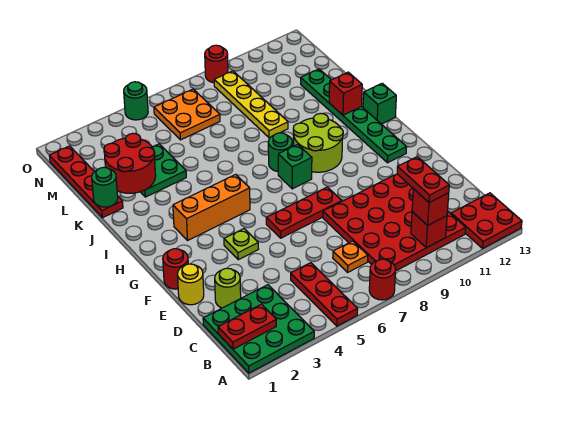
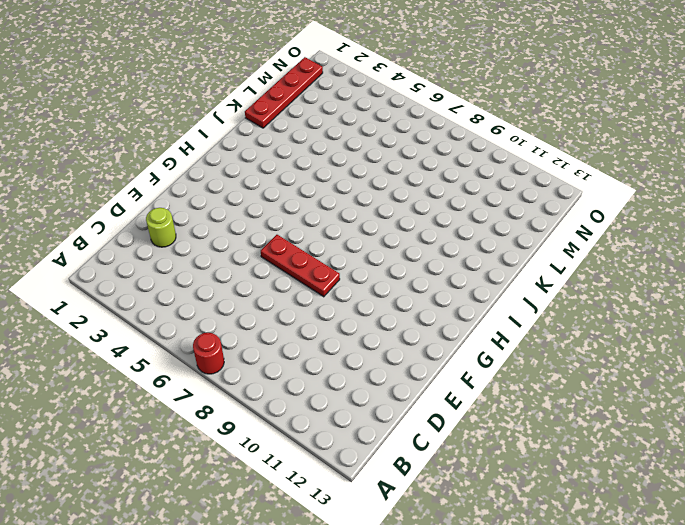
none -> green plate A1:C3 level 1
none -> red plate A5:C5 level 1
none -> red plate A12:B13 level 1
none -> red plate B8:E11 level 1

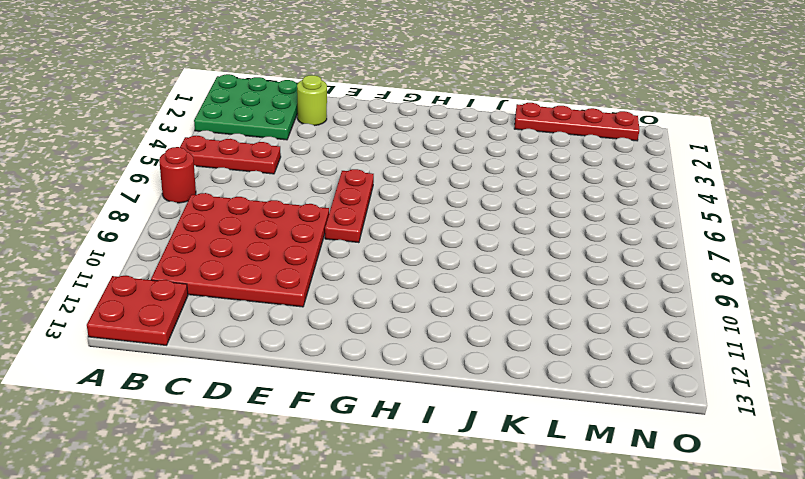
none -> orange plate C7 level 1
none -> yellow round brick E1 level 1
none -> red round brick F1 level 1
none -> lime plate F4 level 1

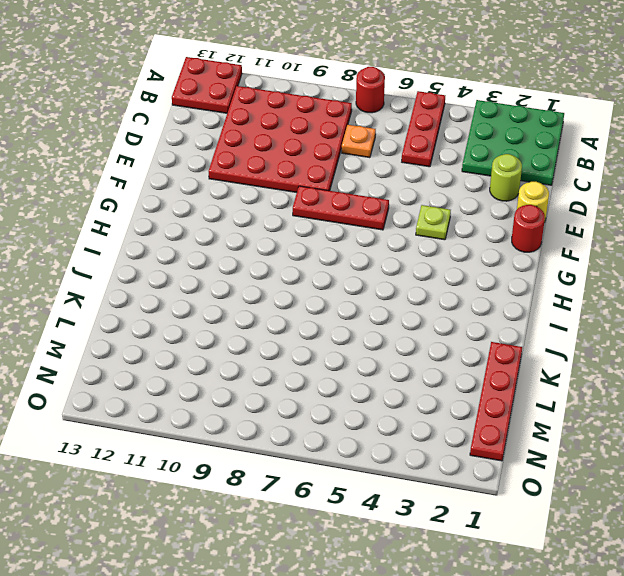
none -> green plate G12:L12 level 1
none -> orange brick H3:H5 level 1
none -> green brick H8 level 1
none -> lime round brick H9:I10 level 1

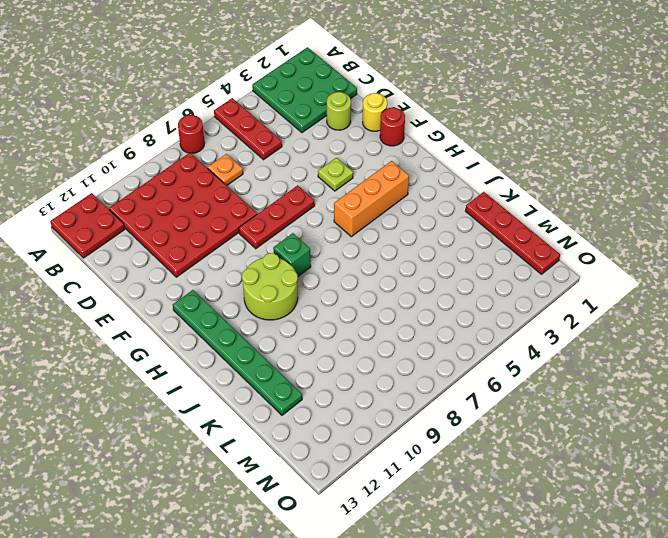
none -> green round brick I8 level 1
none -> green brick I13 level 1
none -> green plate K3:L4 level 1
none -> yellow plate K9:N9 level 1

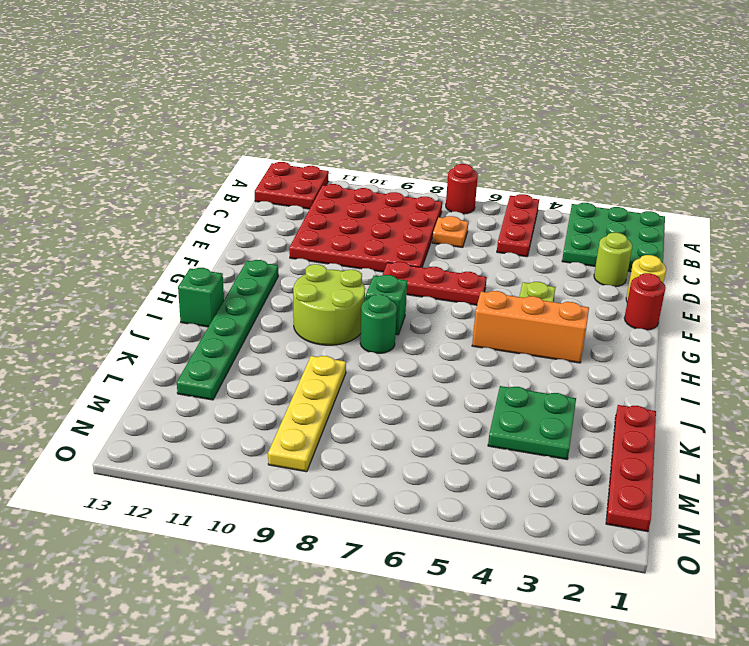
none -> orange plate M6:N7 level 1
none -> green round brick O5 level 1
none -> red round brick O9 level 1
none -> red plate B1:B2 level 2

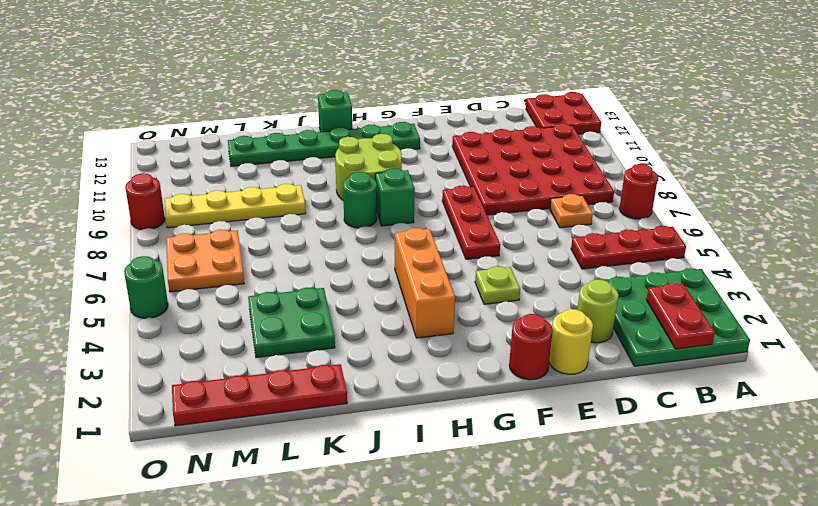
none -> red brick B10 level 2
none -> red brick J12 level 2
none -> green round brick K1 level 2
none -> red round brick K2:L3 level 2

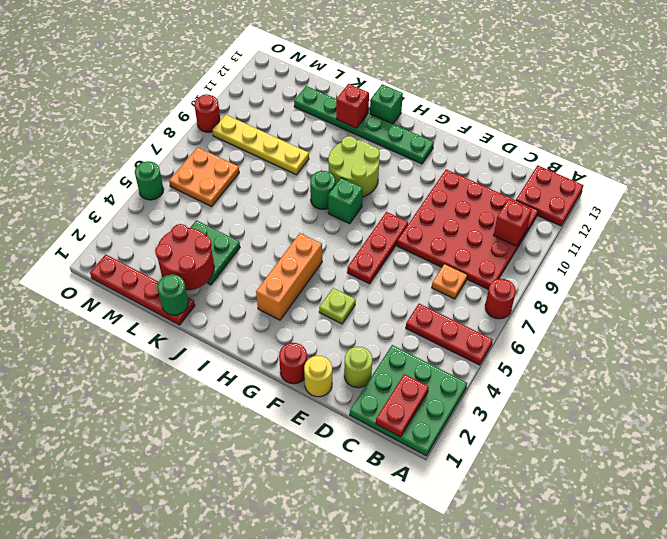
none -> red brick B10 level 3
none -> red plate B10:C10 level 4

